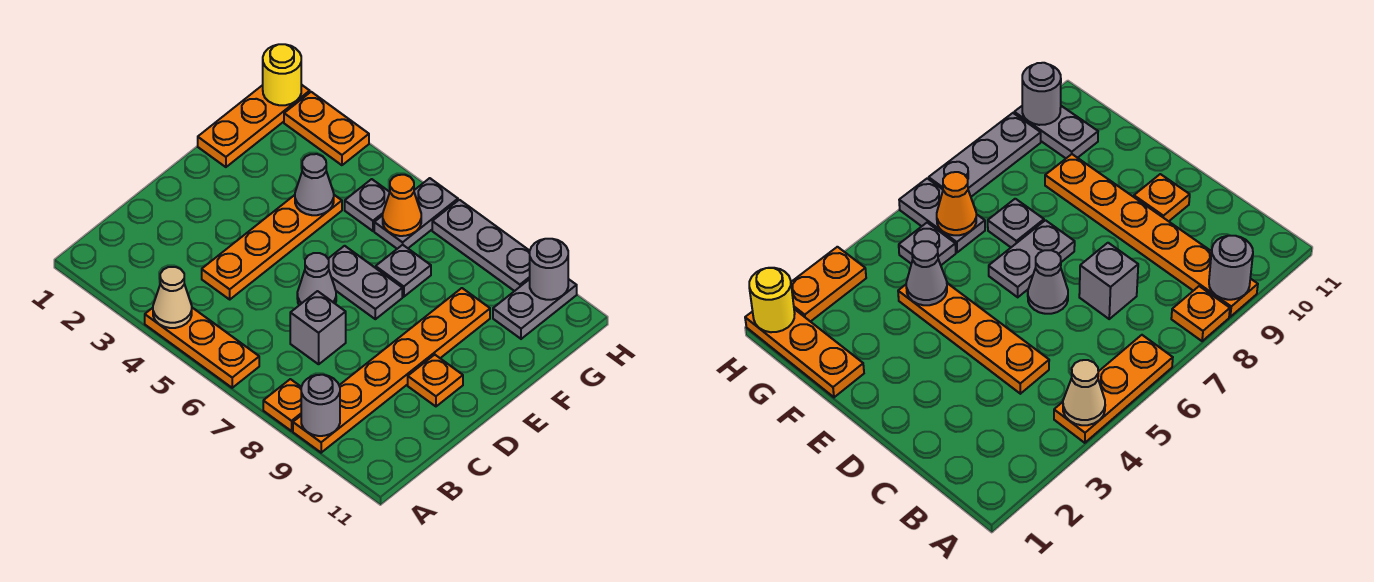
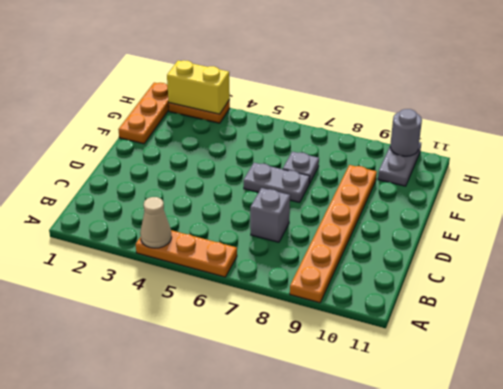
yellow brick H2:H3 level 2 -> none
none -> orange plate A8 level 1
none -> orange plate C4:F4 level 1
none -> grey cone D6 level 1

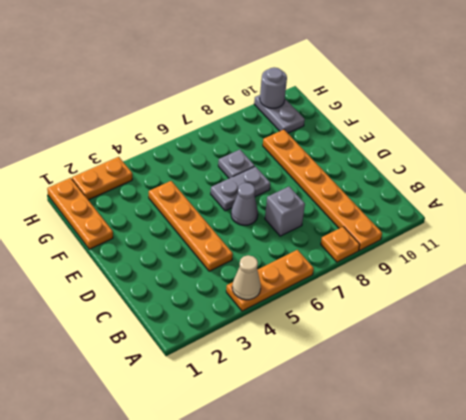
none -> orange plate D10 level 1
none -> grey plate G5 level 1
none -> grey plate G6:H6 level 1

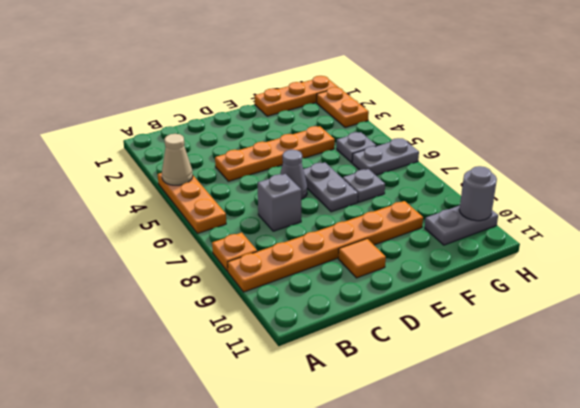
orange tile D10 level 1 -> orange plate D10 level 1
none -> grey plate H7:H9 level 1
none -> grey round brick A9 level 2
none -> grey cone F4 level 2

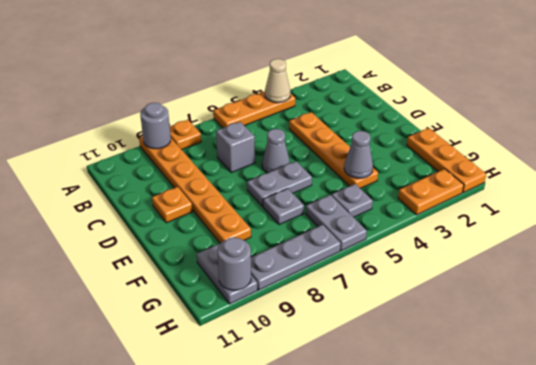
none -> orange cone G6 level 2
none -> yellow round brick H1 level 2

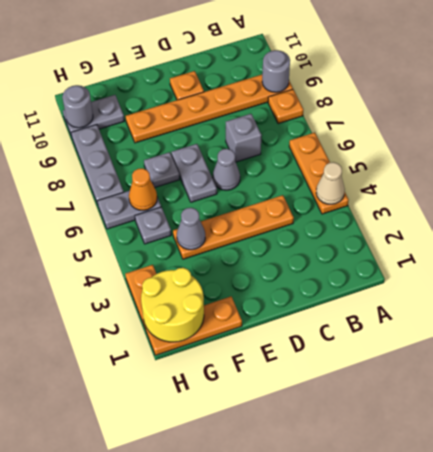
yellow round brick G1:H2 level 2 -> yellow round brick H1 level 2

